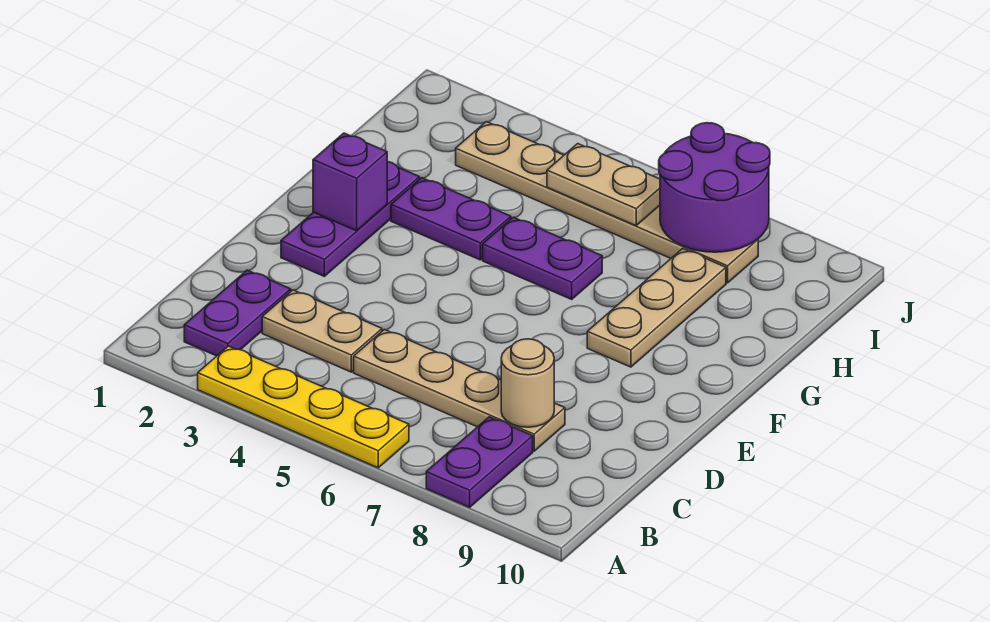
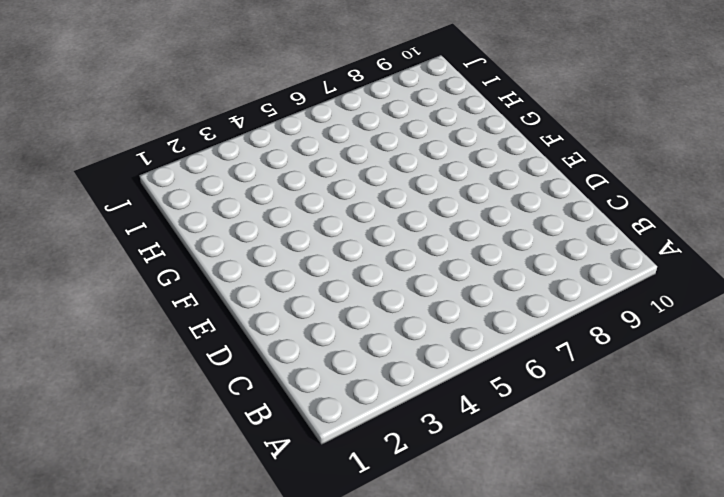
none -> yellow plate A3:A6 level 1
none -> purple plate A8:B8 level 1
none -> purple plate B2:C2 level 1

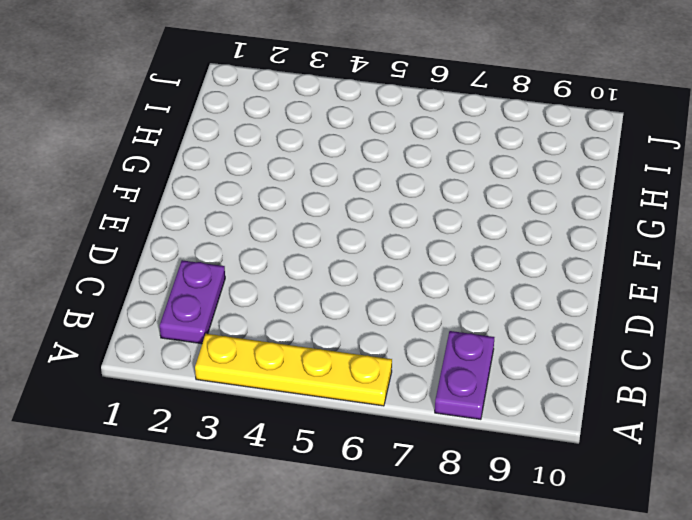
none -> tan plate C3:C4 level 1
none -> tan plate C5:C8 level 1
none -> purple plate E2:G2 level 1

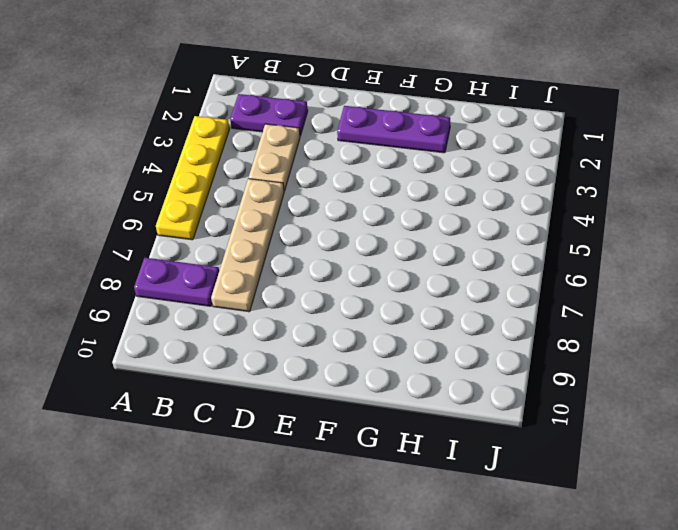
none -> tan plate F8:H8 level 1
none -> purple plate G3:G4 level 1
none -> purple plate G5:G6 level 1

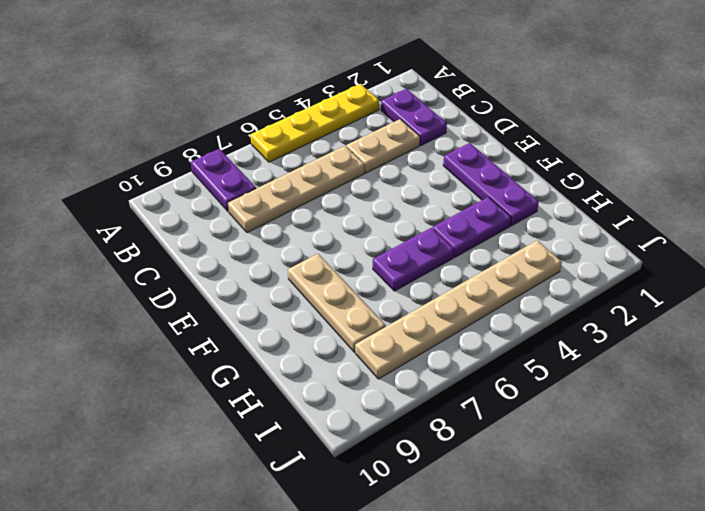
none -> tan round brick C8 level 2
none -> purple brick F2 level 2
none -> tan plate I5:I6 level 2

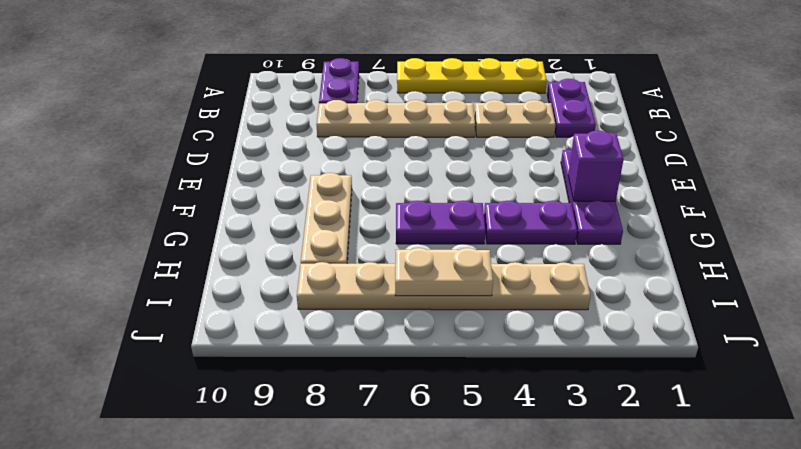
none -> tan round brick C8 level 2
none -> purple round brick I7:J8 level 2

